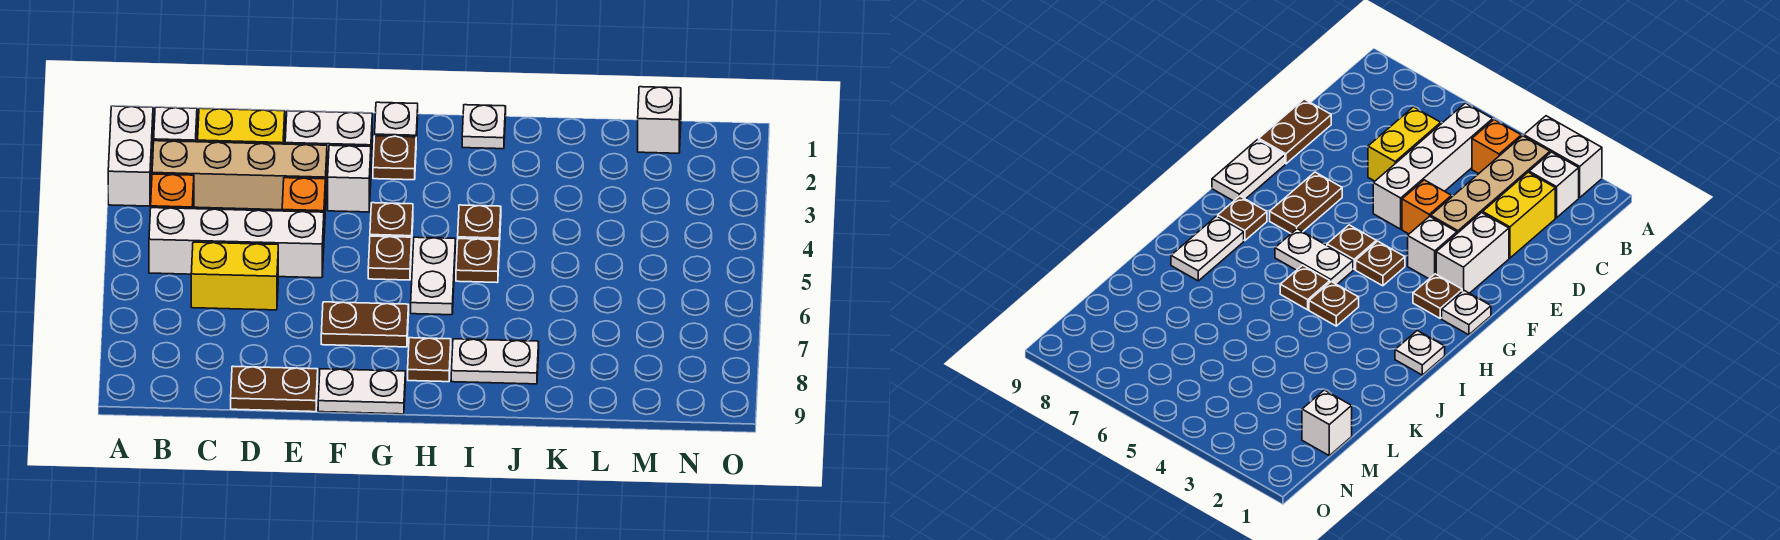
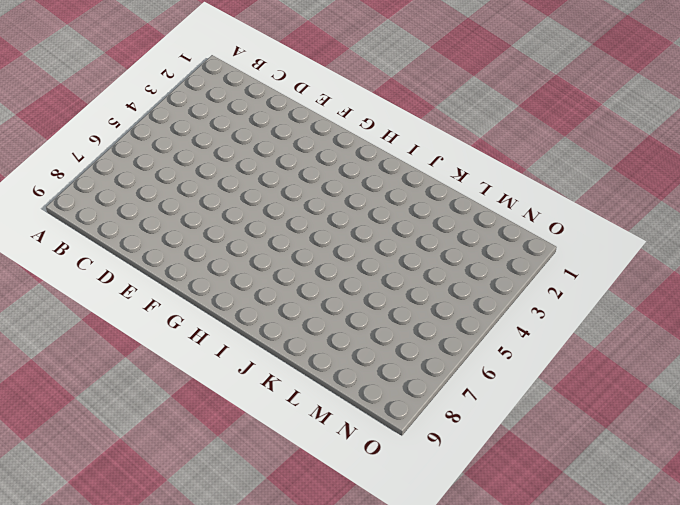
none -> white brick A2:A3 level 1
none -> white brick B2 level 1
none -> tan brick B3:E3 level 1

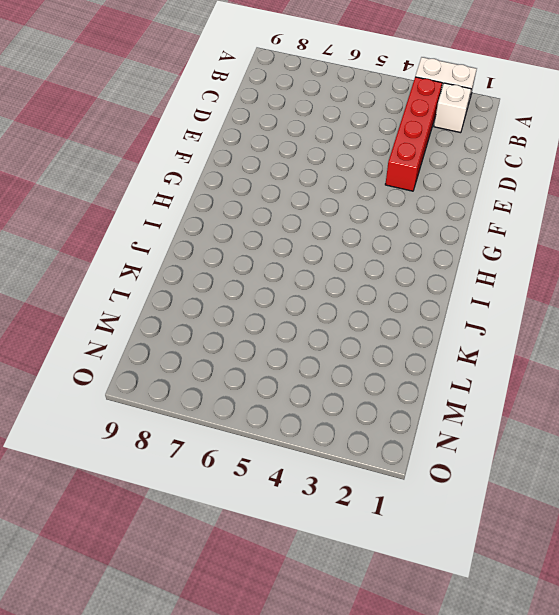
red brick B3:E3 level 1 -> tan brick B3:E3 level 1
none -> orange brick B4 level 1
none -> white brick B5:E5 level 1
none -> yellow brick C2:D2 level 1

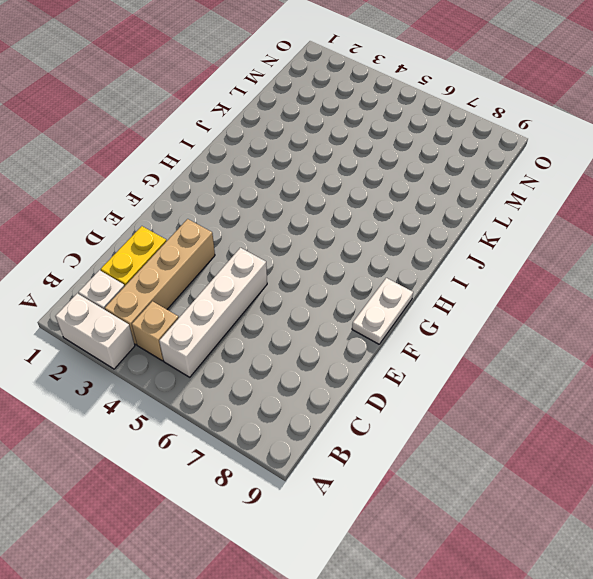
tan brick B4 level 1 -> orange brick B4 level 1
none -> yellow brick C6:D6 level 1
none -> brown plate D9:E9 level 1
none -> white brick E2:F2 level 1

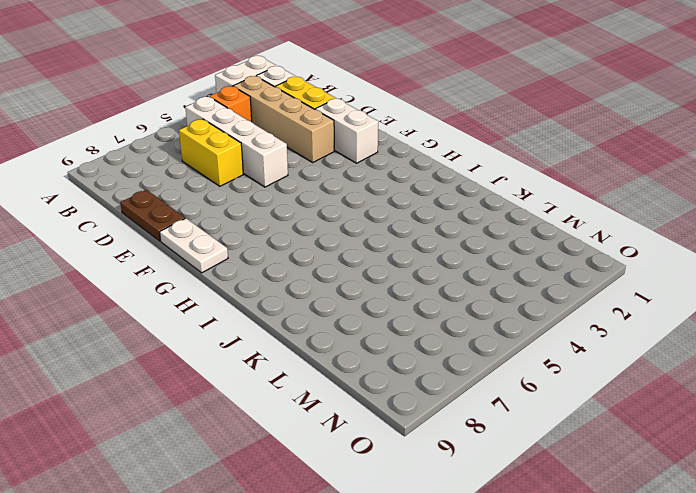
none -> orange brick E4 level 1
none -> white brick F3 level 1
none -> brown plate F7:G7 level 1

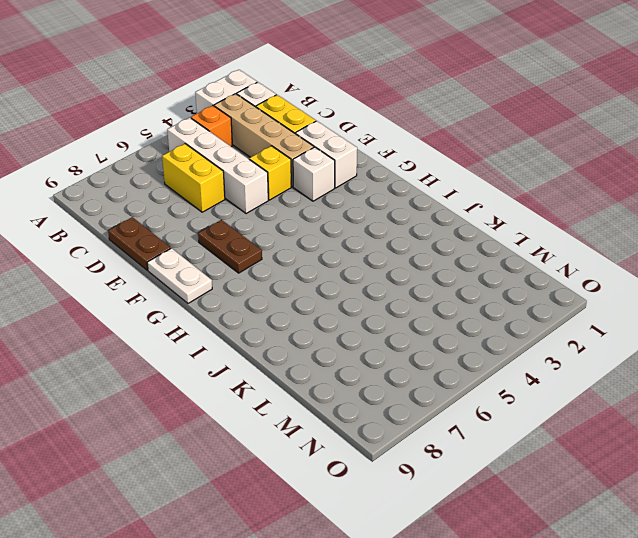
yellow brick E4 level 1 -> orange brick E4 level 1
none -> white plate G1 level 1
none -> brown plate G2 level 1
none -> brown plate G4 level 1

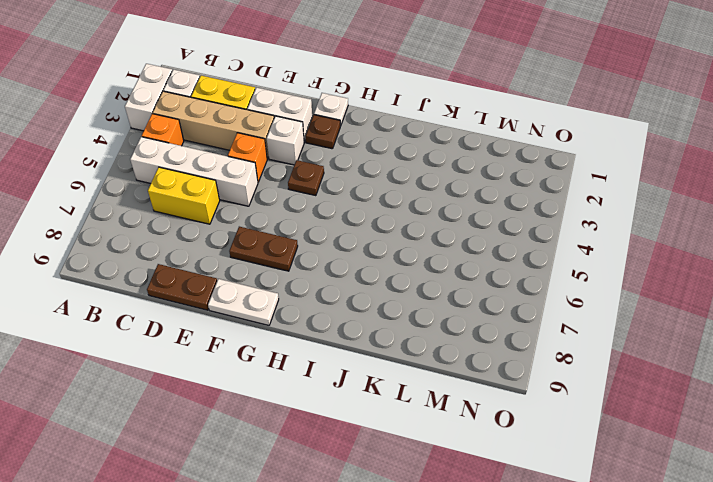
none -> brown plate G5 level 1
none -> white plate H5:H6 level 1
none -> brown plate H8 level 1

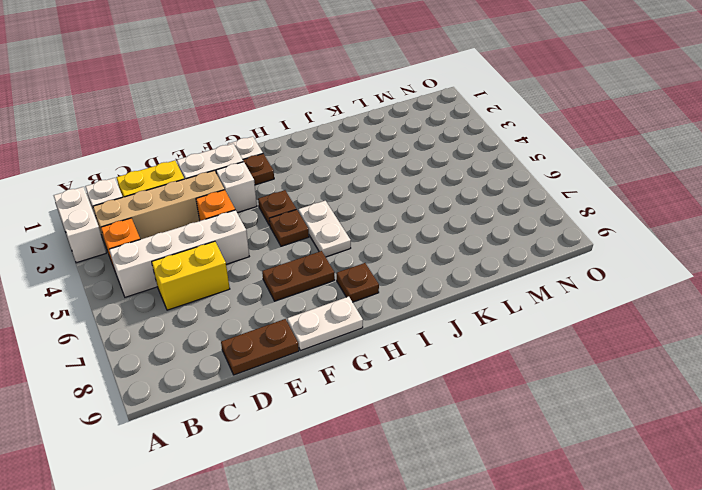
none -> white plate I1 level 1
none -> brown plate I4 level 1
none -> brown plate I5 level 1

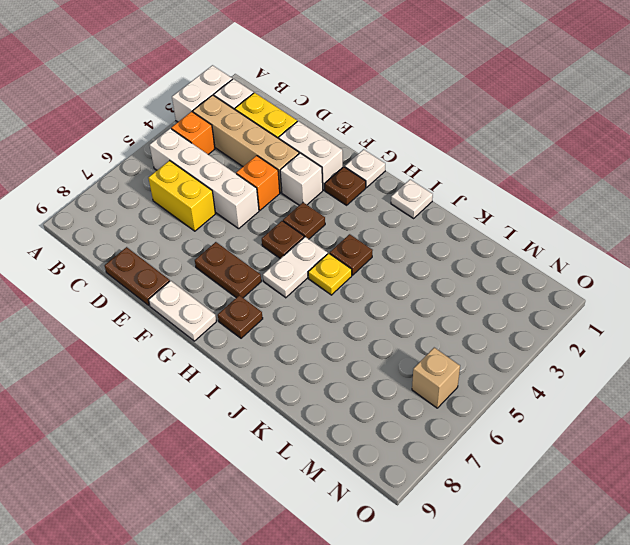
yellow plate I5 level 1 -> brown plate I5 level 1
tan brick N6 level 1 -> none
none -> white plate I8:J8 level 1
none -> white brick M1 level 1

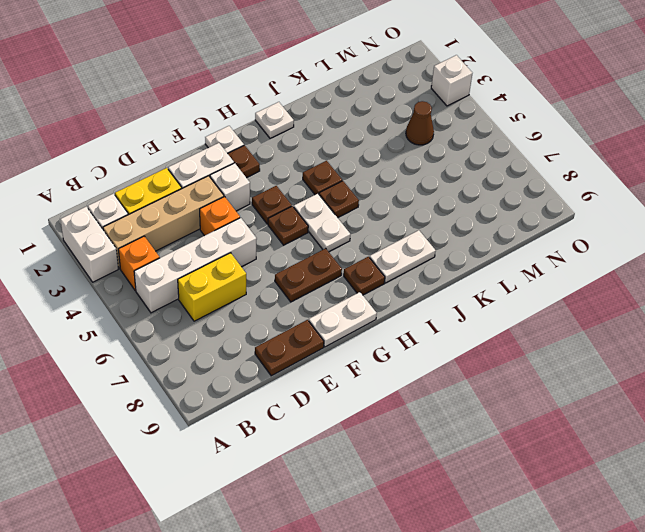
brown cone M4 level 1 -> none
white brick O3 level 1 -> white brick M1 level 1

